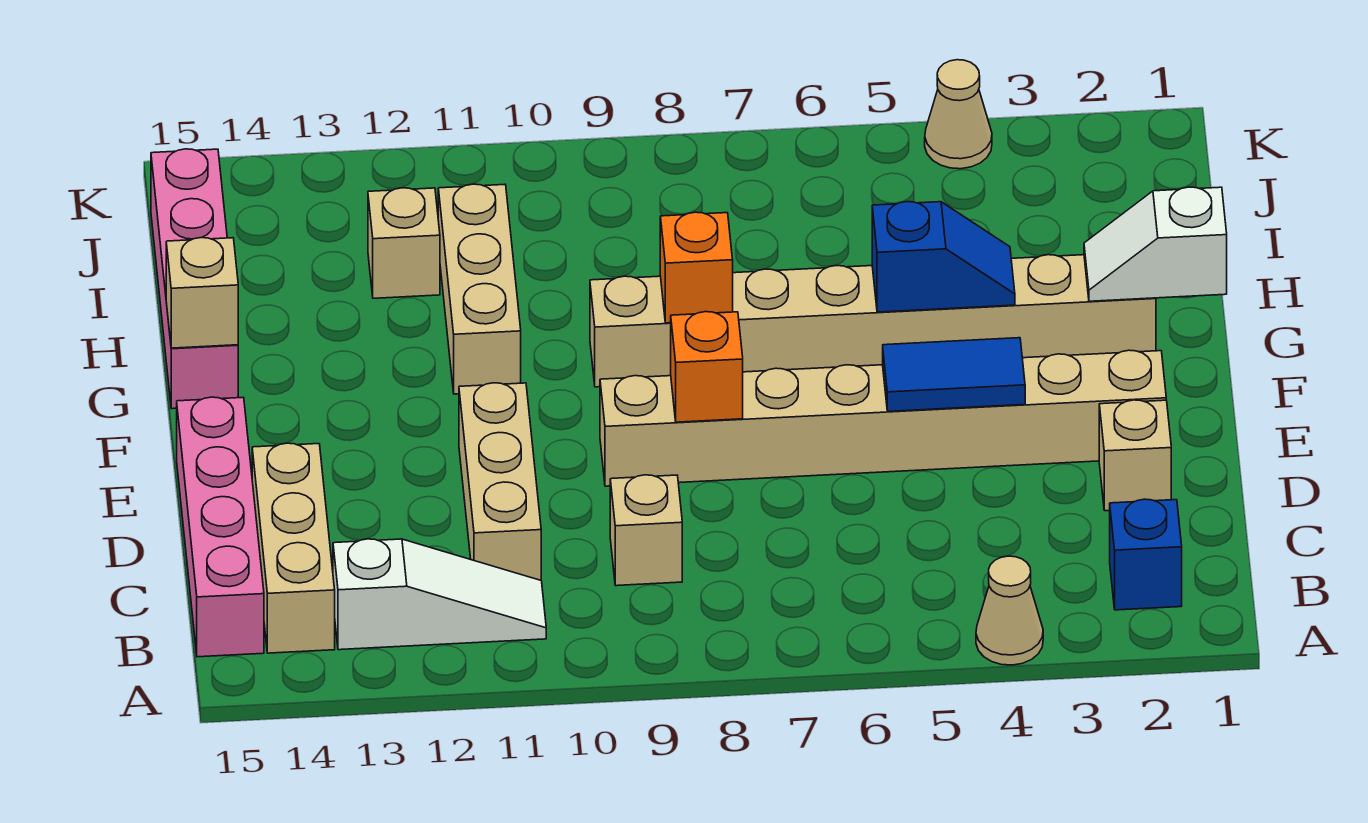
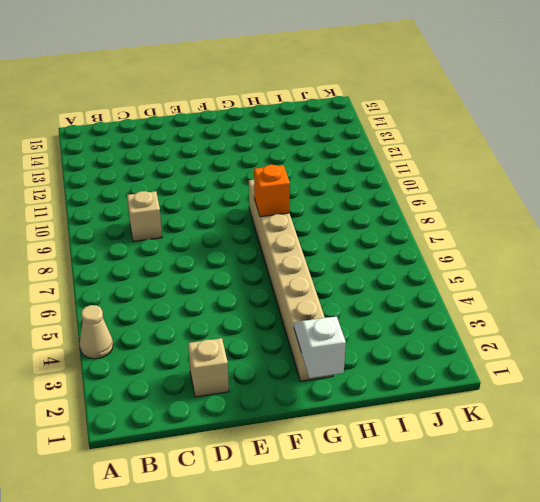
none -> blue brick B2 level 1
none -> white slope B11:B13 level 1 top 13
none -> tan brick B14:D14 level 1

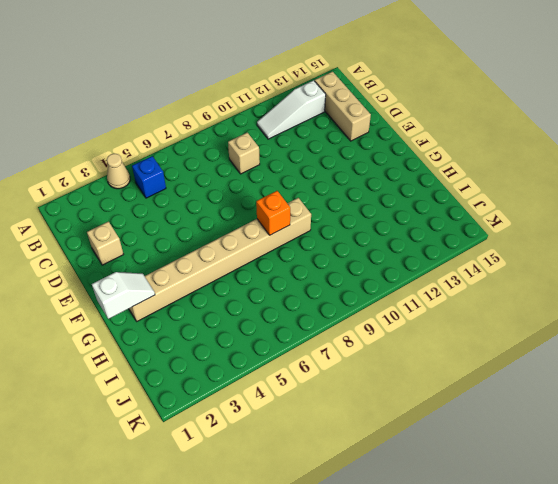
blue brick B5 level 1 -> blue brick B2 level 1
none -> pink brick B15:E15 level 1
none -> tan brick C11:E11 level 1
none -> tan brick E2:E9 level 1

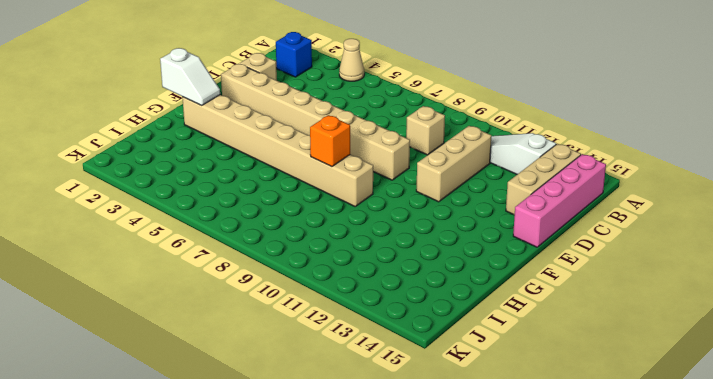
none -> tan brick G11:I11 level 1
none -> pink brick G15:J15 level 1
none -> tan brick I12 level 1

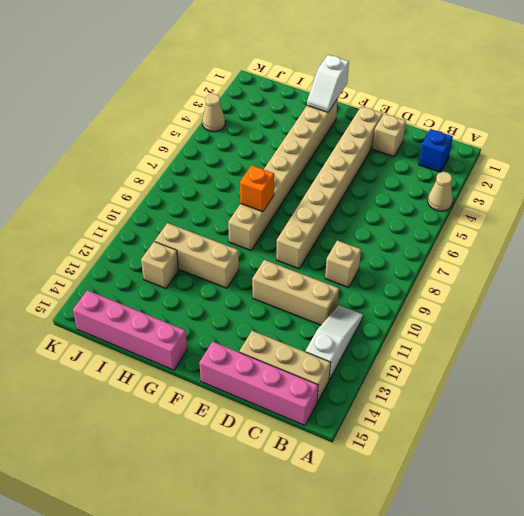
none -> blue tile E4:E5 level 2
none -> orange brick E8 level 2
none -> blue slope G4:G5 level 2 top 5

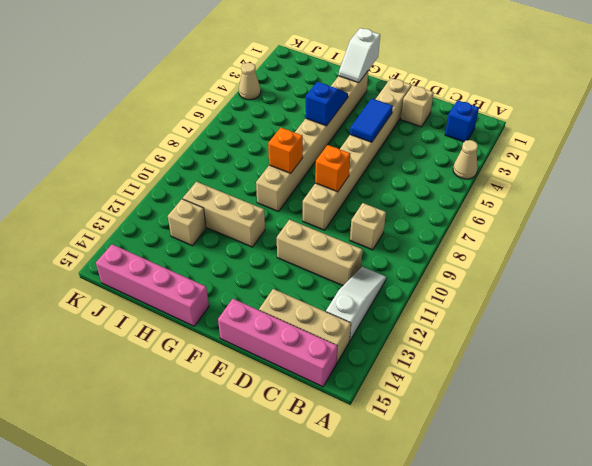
none -> tan brick G15 level 2

